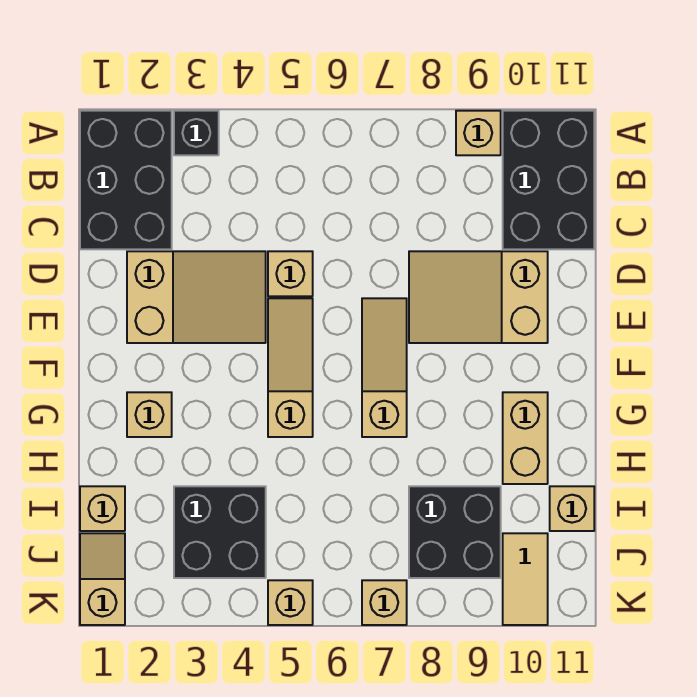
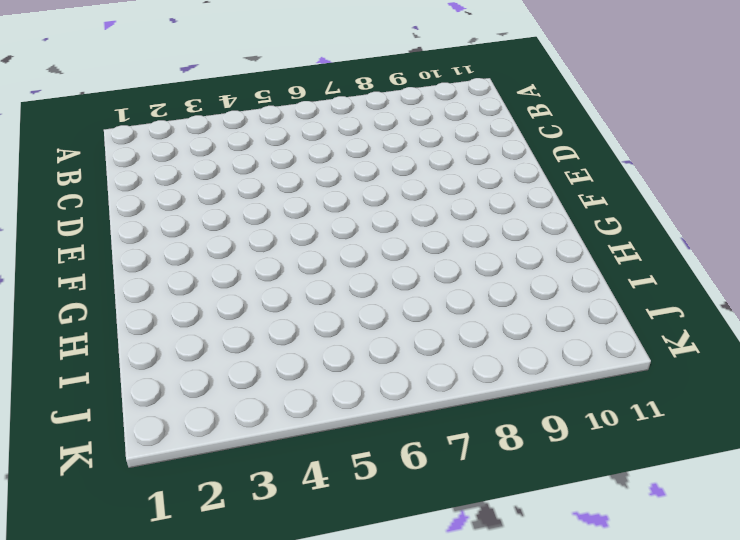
none -> black brick A1:C2 level 1
none -> black brick A3 level 1
none -> tan brick A9 level 1

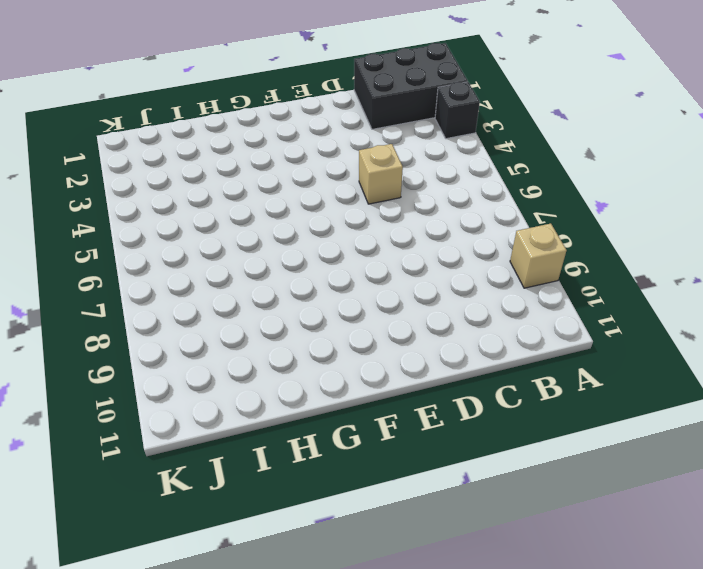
none -> black brick A10:C11 level 1
none -> tan slope D2:E4 level 1 top 2
none -> tan slope D8:E10 level 1 top 10

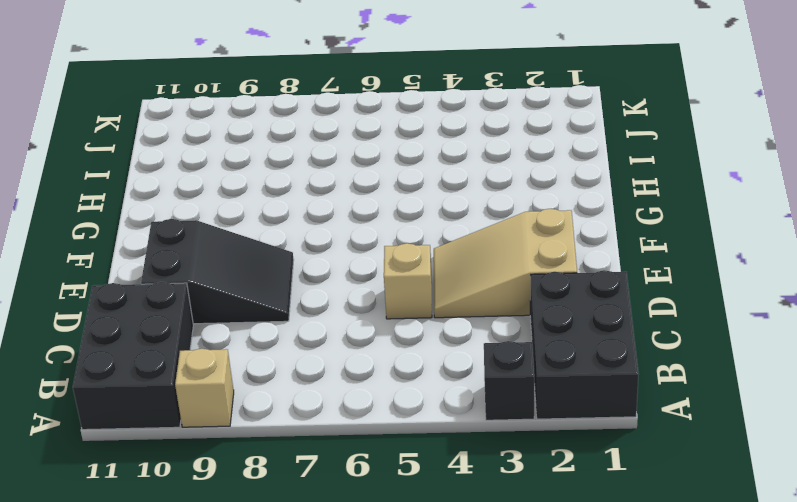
black slope D8:E10 level 1 top 10 -> tan slope D8:E10 level 1 top 10
none -> tan slope E5:G5 level 1 top G
none -> tan slope E7:G7 level 1 top G
none -> tan brick G2 level 1

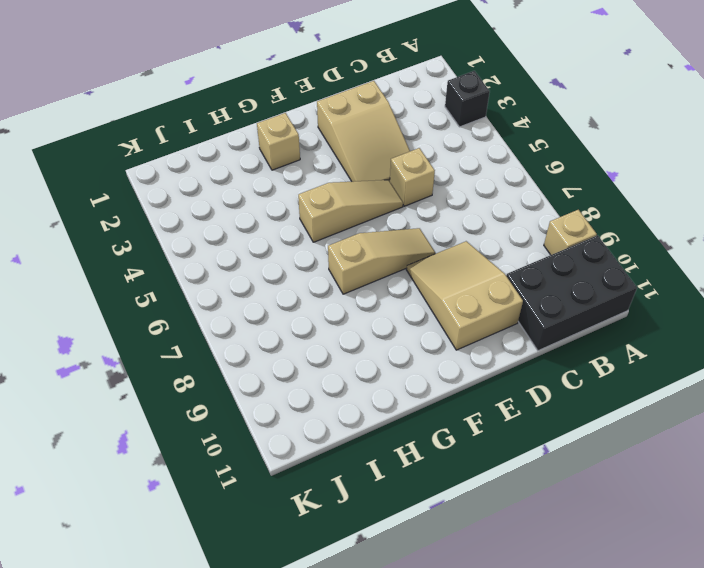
none -> black brick A1:C2 level 1
none -> tan brick G10:H10 level 1
none -> tan brick I1 level 1

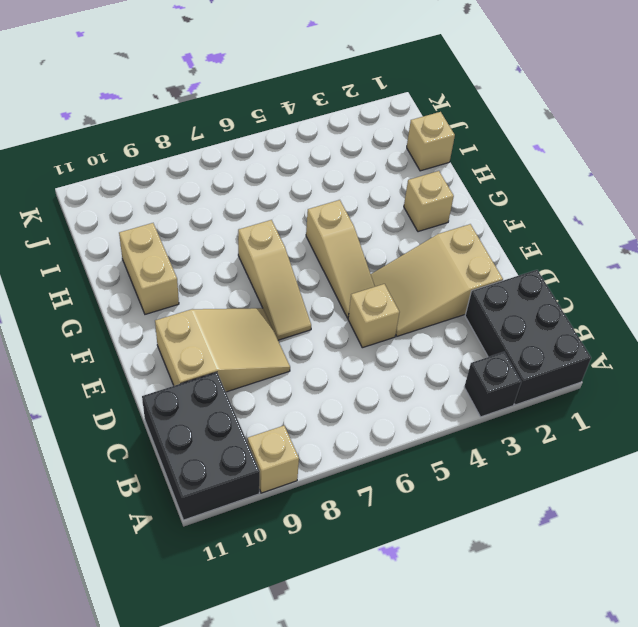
none -> black brick I3:J4 level 1
none -> black brick I8:J9 level 1
none -> tan brick I11 level 1

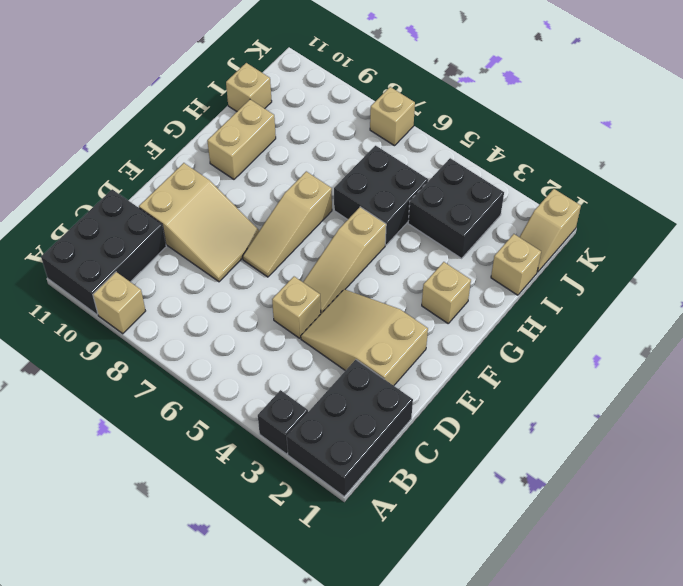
black brick H5:I6 level 1 -> black brick I8:J9 level 1
none -> tan tile J10:K10 level 1
none -> tan brick K5 level 1

